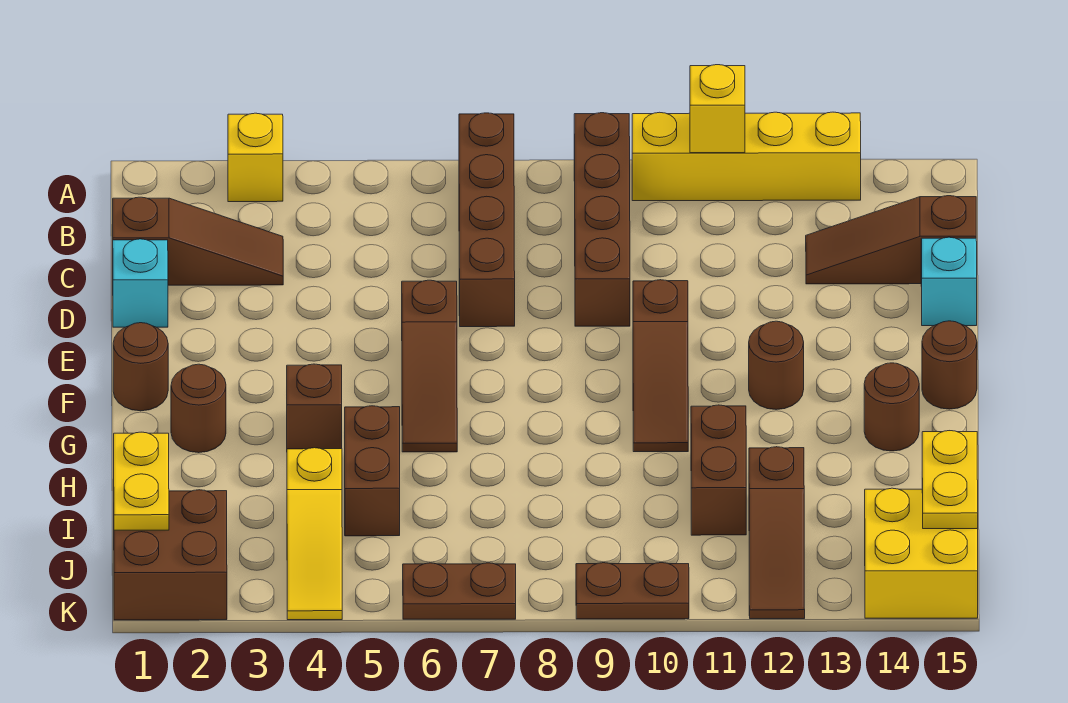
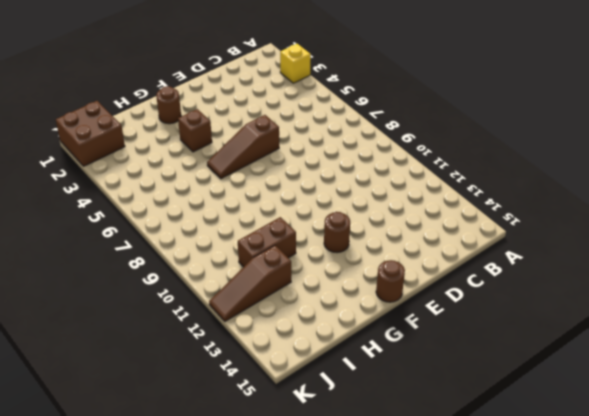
none -> brown brick A7:D7 level 1
none -> brown brick A9:D9 level 1
none -> yellow brick A10:A13 level 1

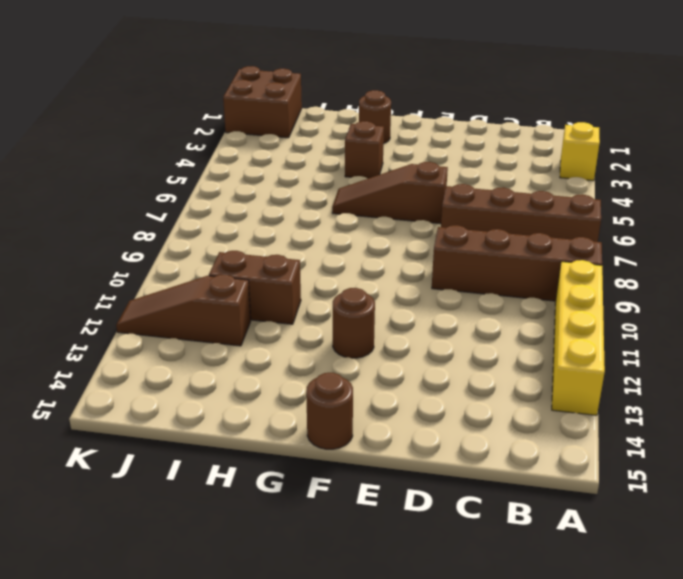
none -> brown slope C1:C3 level 1 top 1
none -> brown slope C13:C15 level 1 top 15
none -> cyan brick D1 level 1

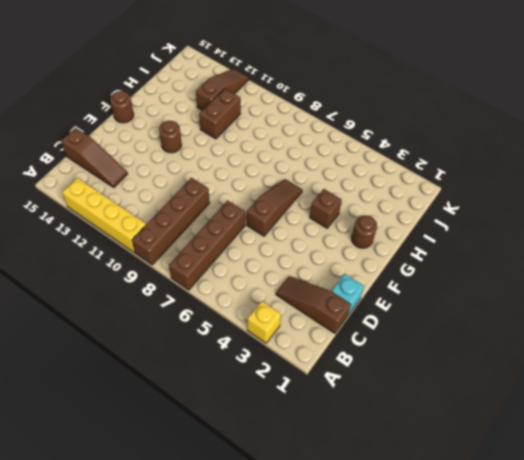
none -> cyan brick D15 level 1
none -> brown slope E10:G10 level 1 top E
none -> brown round brick F1 level 1

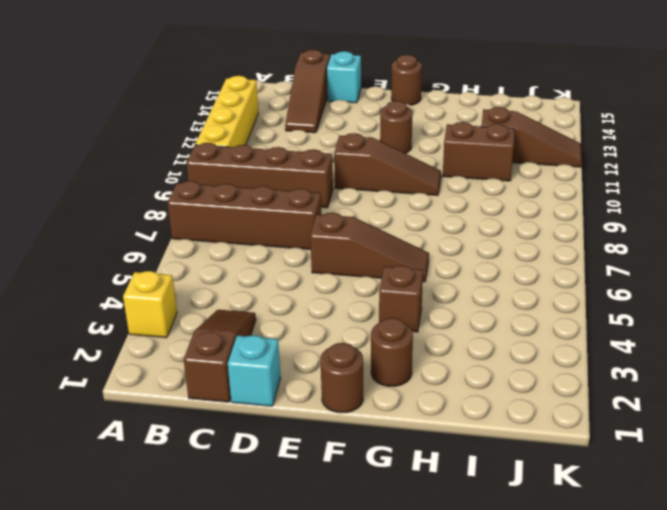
none -> brown round brick G14 level 1
none -> brown brick H5:I5 level 1
none -> yellow slope I4:K4 level 1 top I

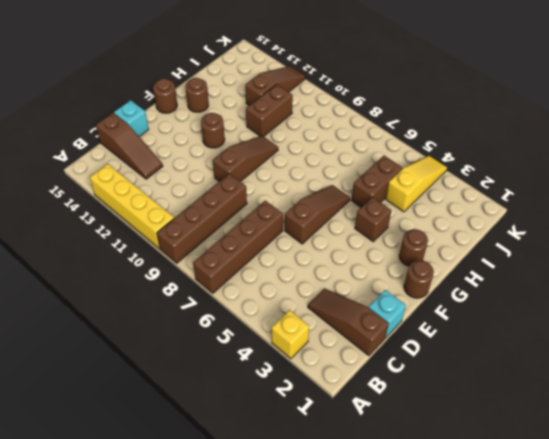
none -> brown brick J1:K2 level 1
none -> yellow brick J14:K15 level 1
none -> brown plate K6:K7 level 1

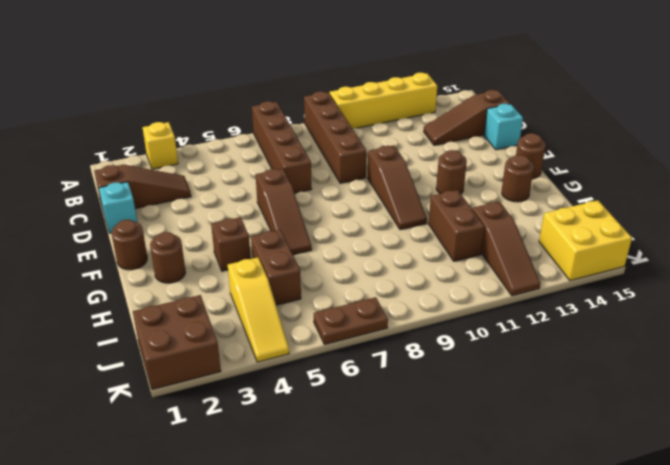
none -> brown plate K9:K10 level 1
none -> yellow brick A11 level 2
none -> yellow plate I1:J1 level 2

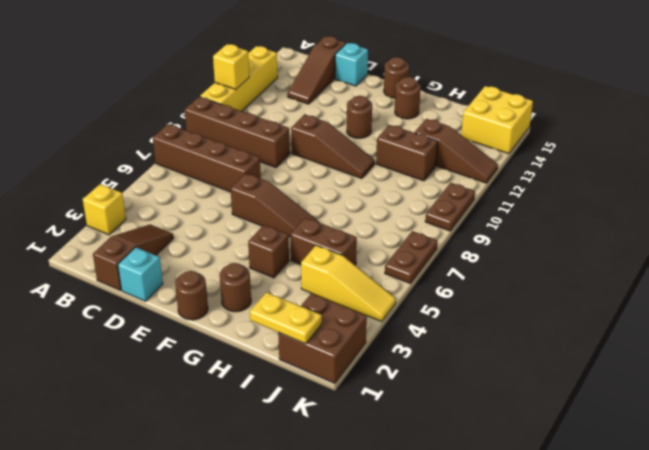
none -> yellow plate I15:J15 level 2

